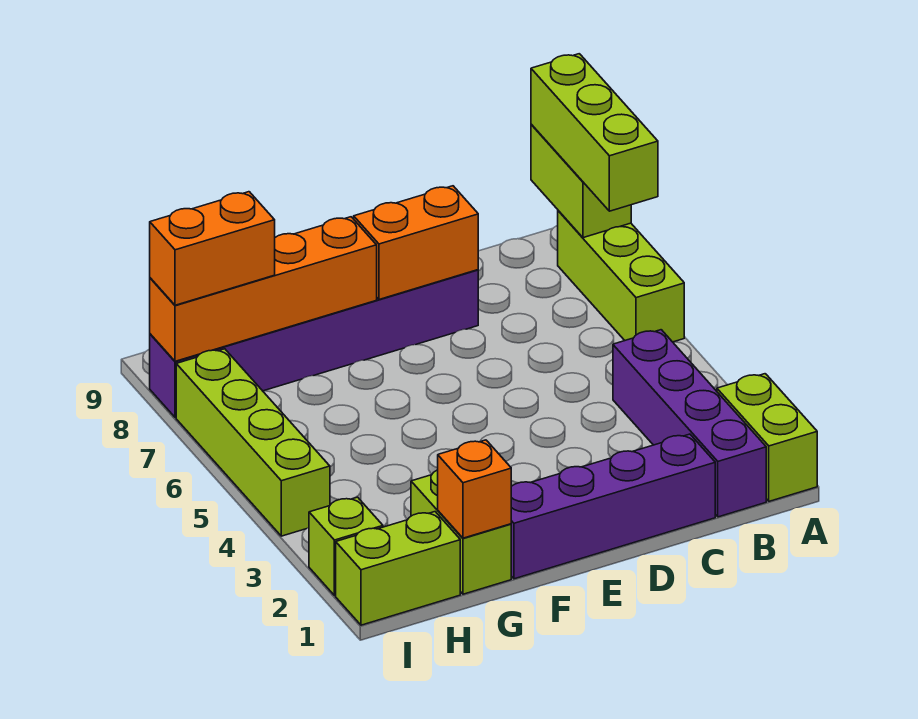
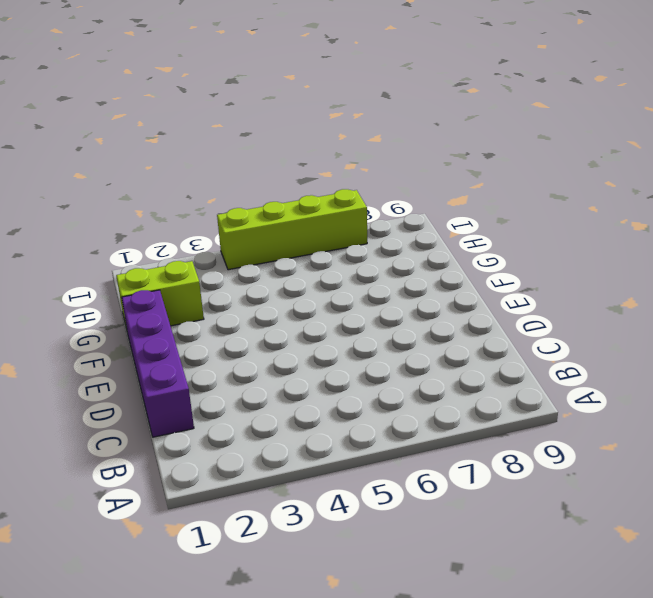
none -> lime brick A1:A2 level 1
none -> lime brick A6:A8 level 1
none -> purple brick B1:B4 level 1

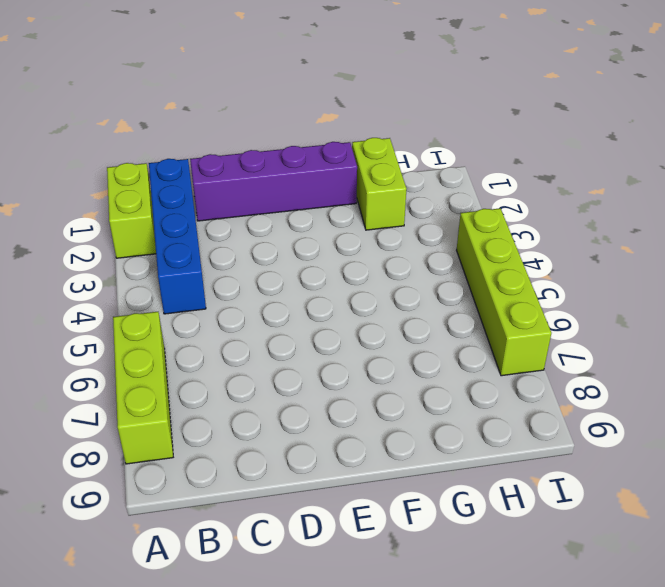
blue brick B1:B4 level 1 -> purple brick B1:B4 level 1
none -> purple brick D8:I8 level 1
none -> lime brick H1:I1 level 1
none -> lime brick I2 level 1

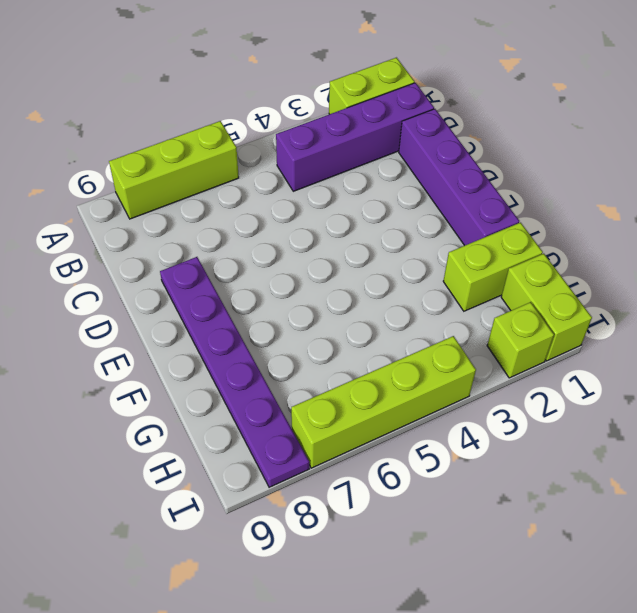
purple plate D8:I8 level 1 -> purple brick D8:I8 level 1
none -> lime brick A8:A9 level 2
none -> orange brick D8:E8 level 2
none -> orange brick F8:I8 level 2

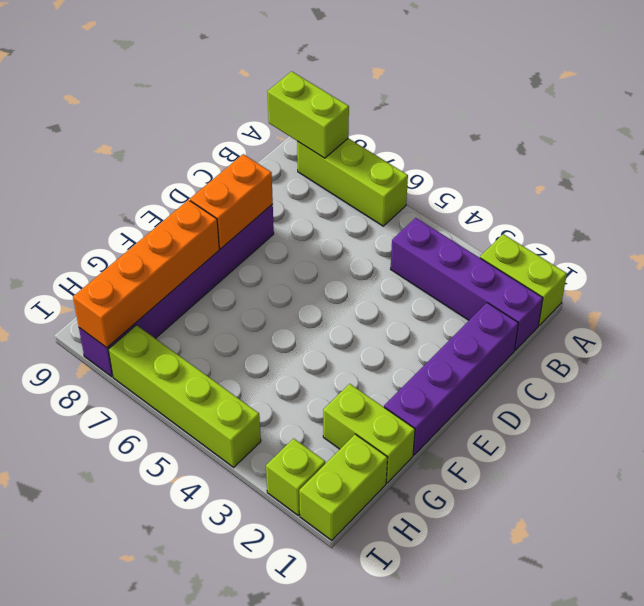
none -> orange brick G1 level 2
none -> lime brick A7:A9 level 3
none -> orange brick H8:I8 level 3

